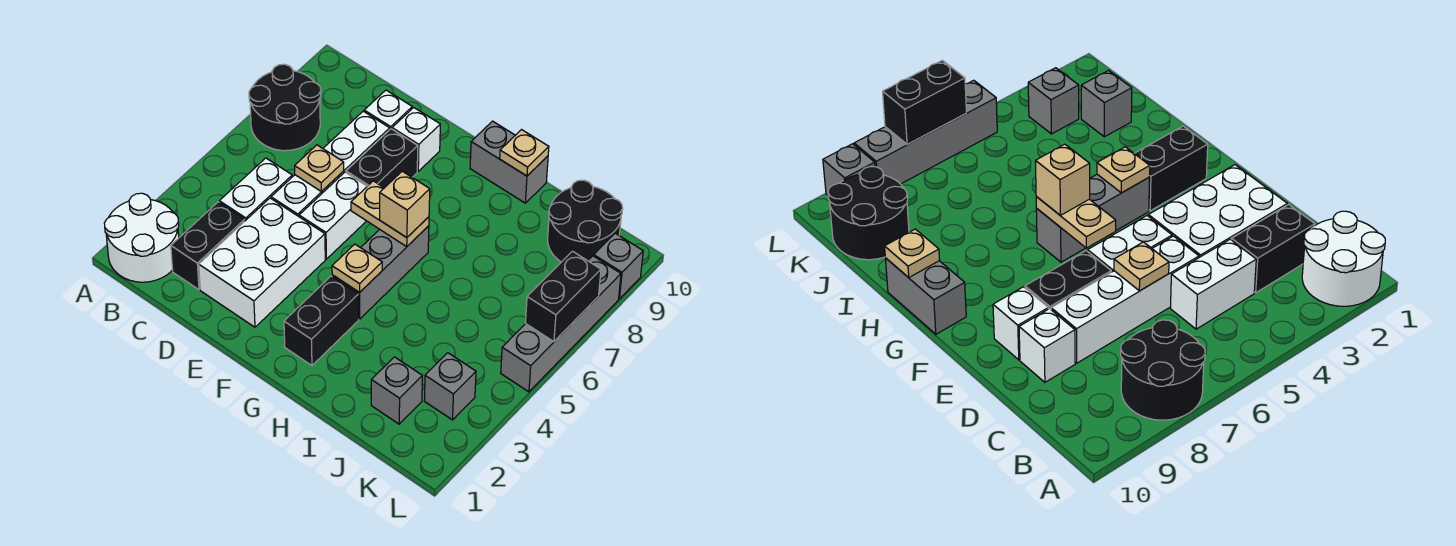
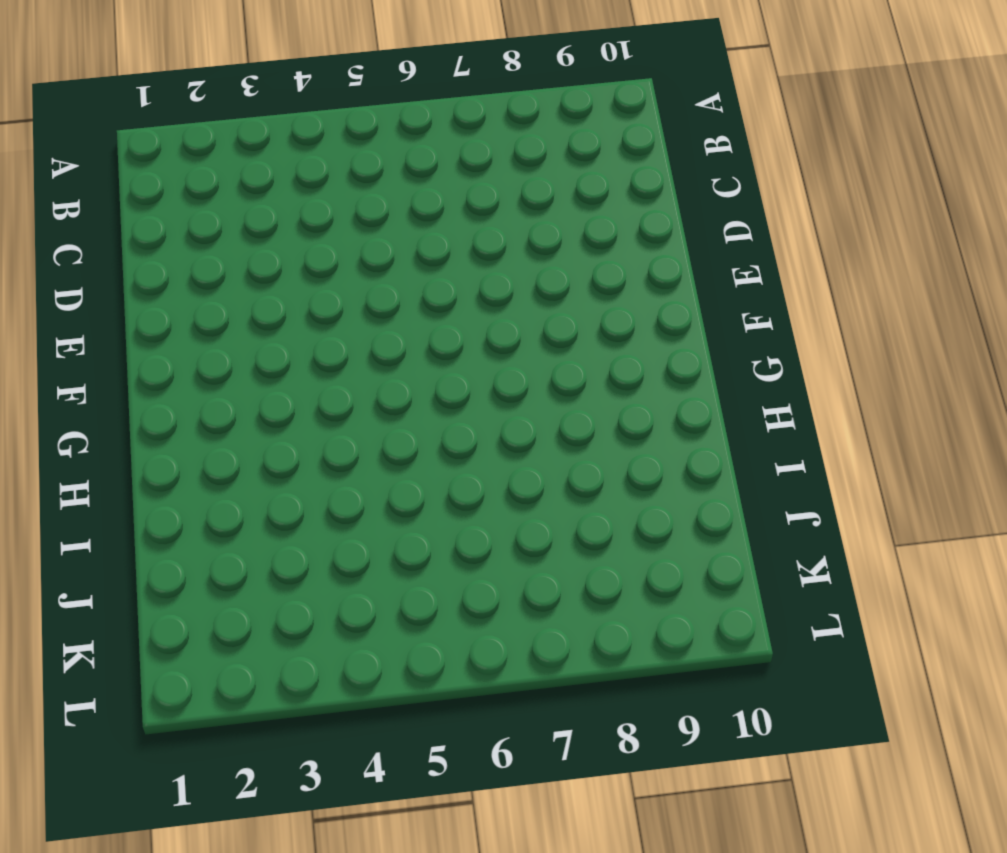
none -> white round brick A1:B2 level 1
none -> black round brick A7:B8 level 1
none -> black brick C2:C3 level 1

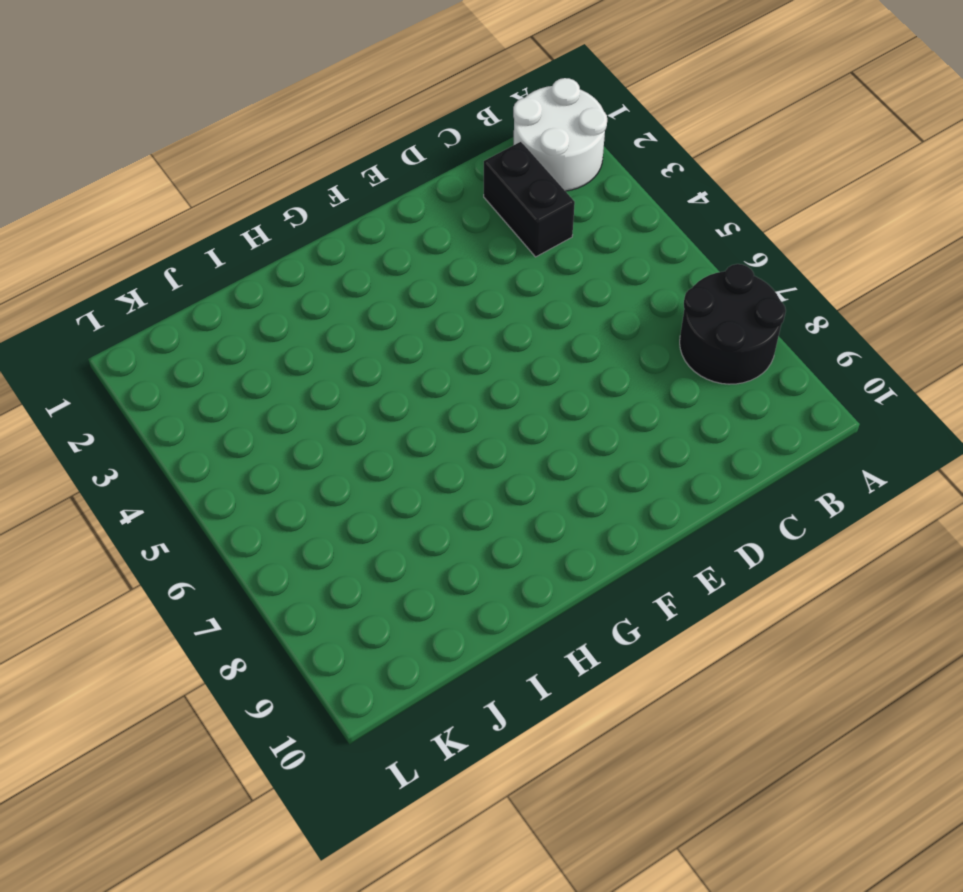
none -> white brick C4:C5 level 1
none -> white brick D2:E4 level 1
none -> white brick D5:D8 level 1

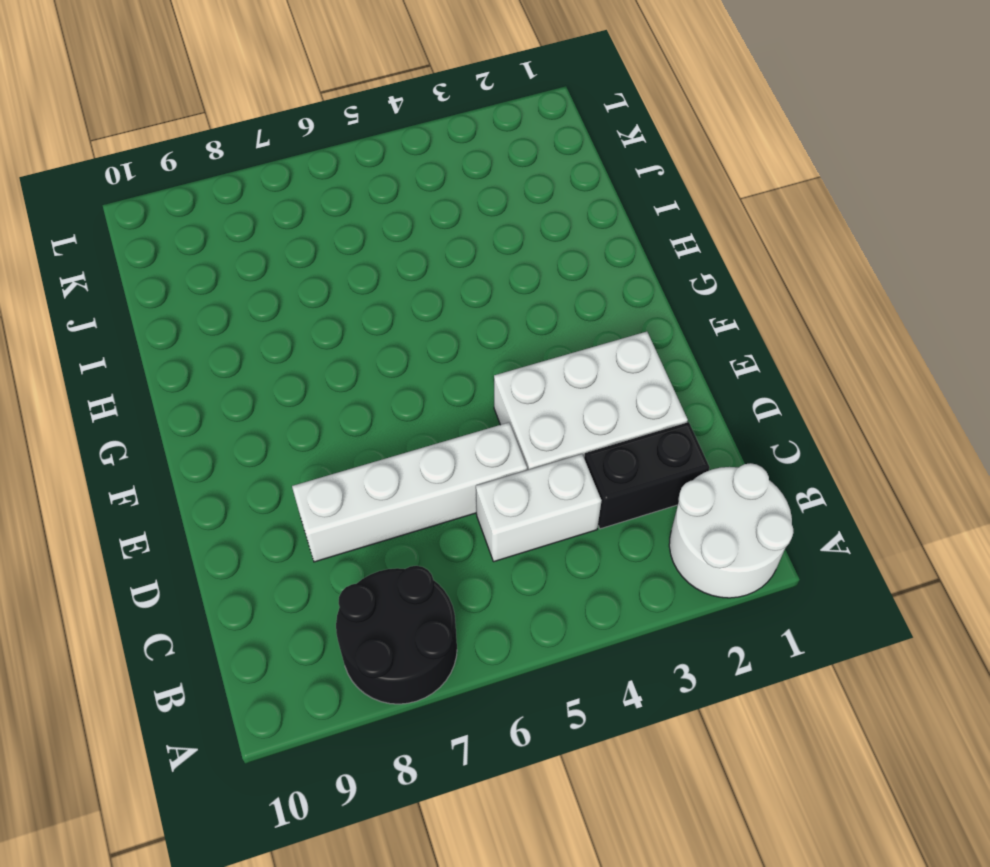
none -> white brick D9 level 1
none -> white brick E5:E6 level 1
none -> black brick E7:E8 level 1

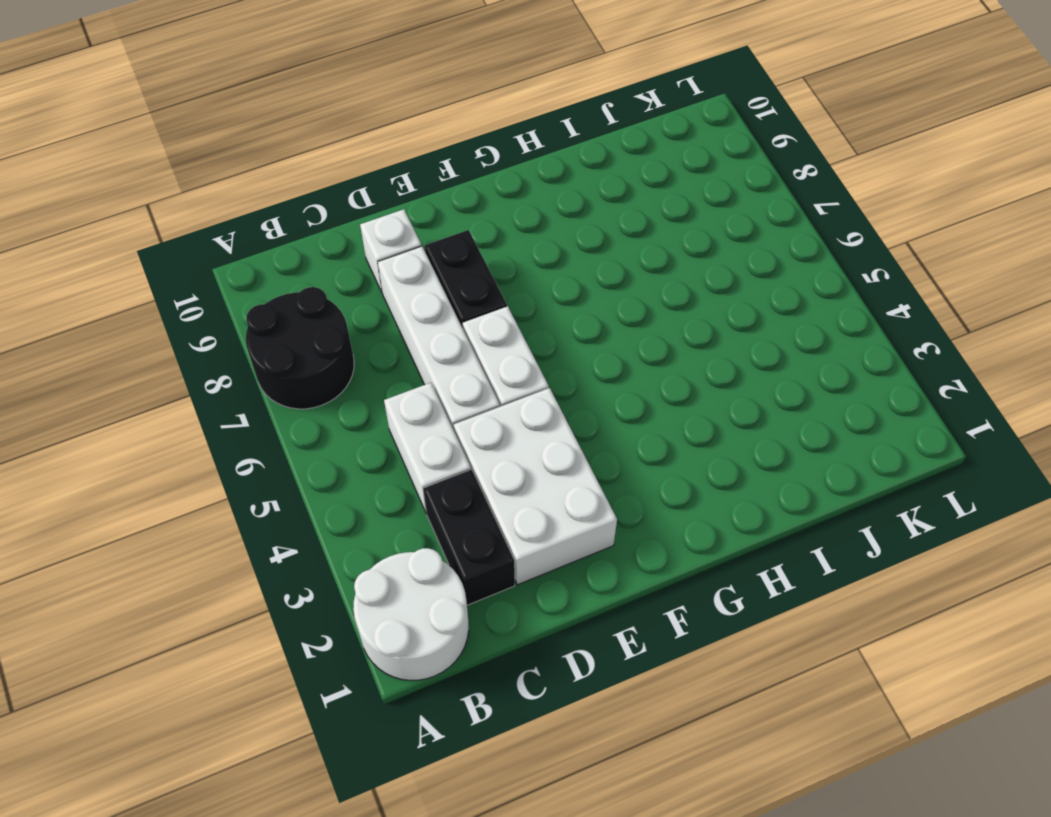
none -> white brick E9 level 1
none -> black brick G2:G3 level 1
none -> grey brick G4:G6 level 1

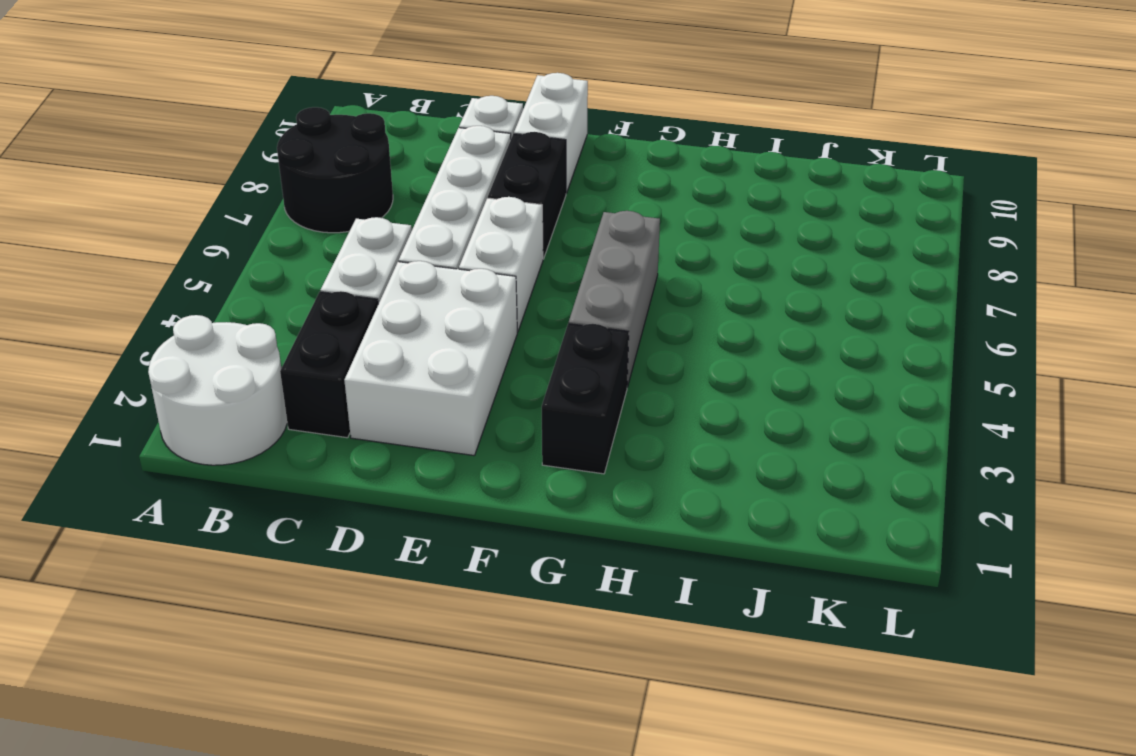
white brick E9:E10 level 1 -> white brick E9 level 1
none -> grey brick G10:H10 level 1
none -> grey brick J2 level 1
none -> black round brick J9:K10 level 1

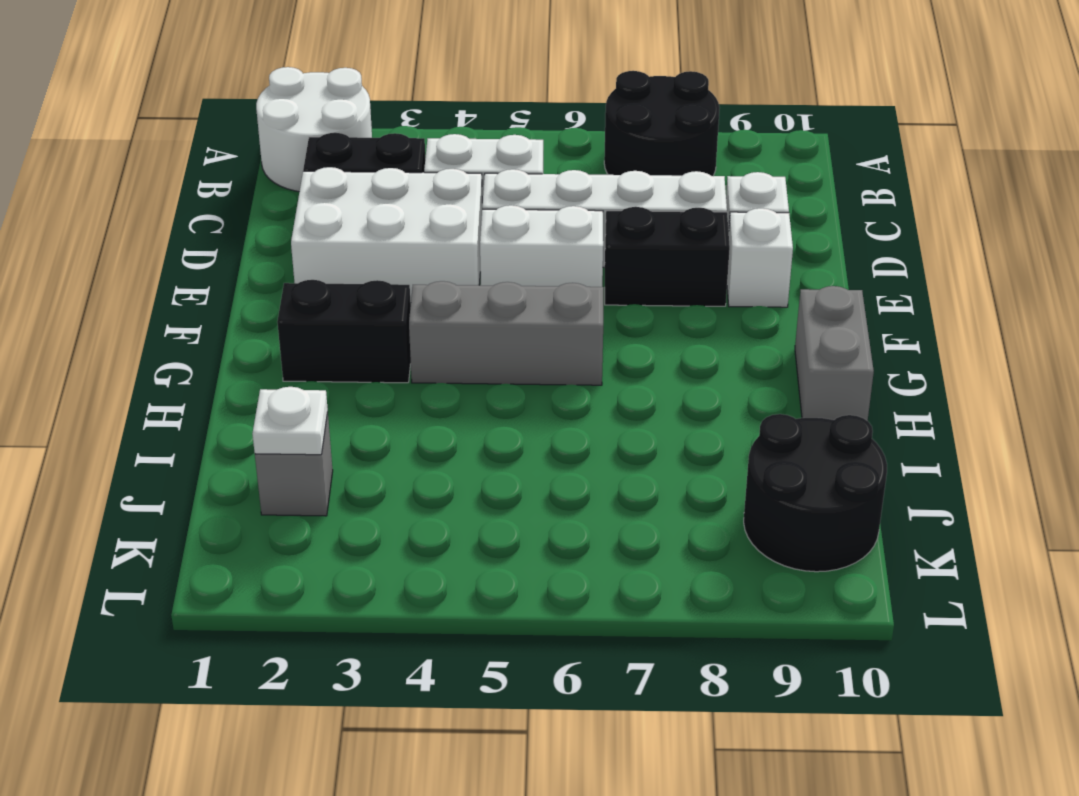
white plate J2 level 2 -> none
none -> grey brick K3 level 1
none -> grey brick L5:L8 level 1
none -> grey brick L9 level 1

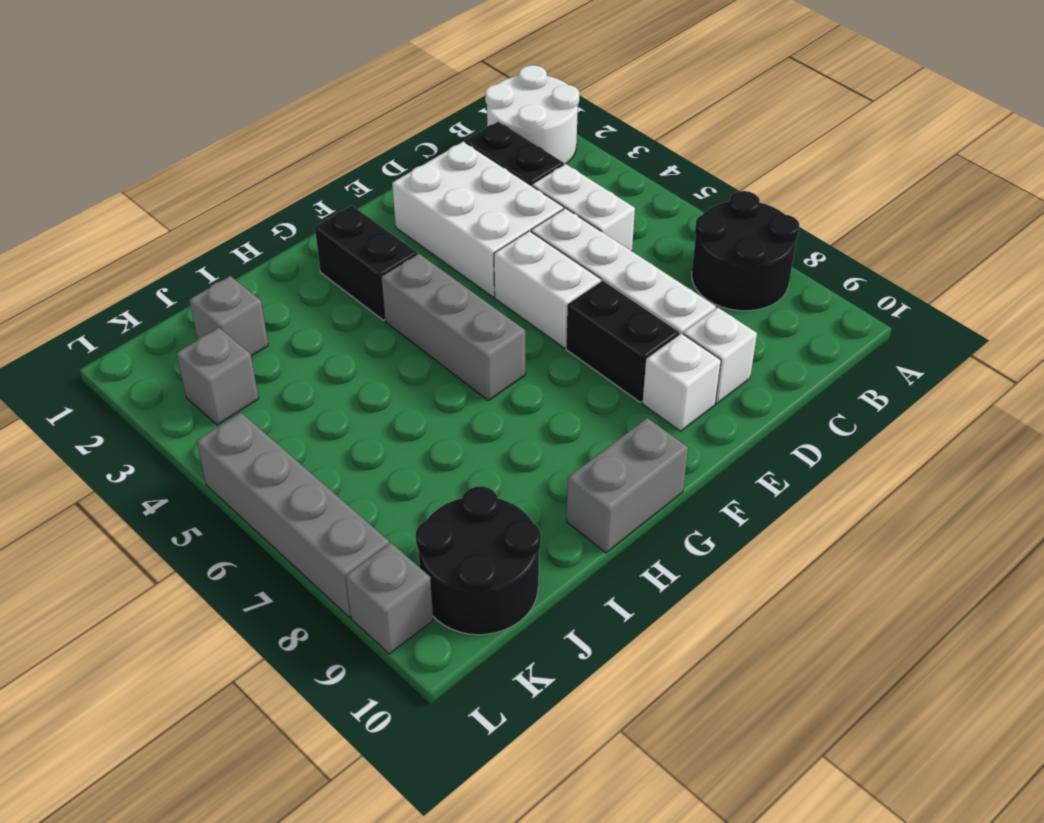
none -> tan plate D6 level 2
none -> tan plate F6:G6 level 2
none -> tan plate G4 level 2

